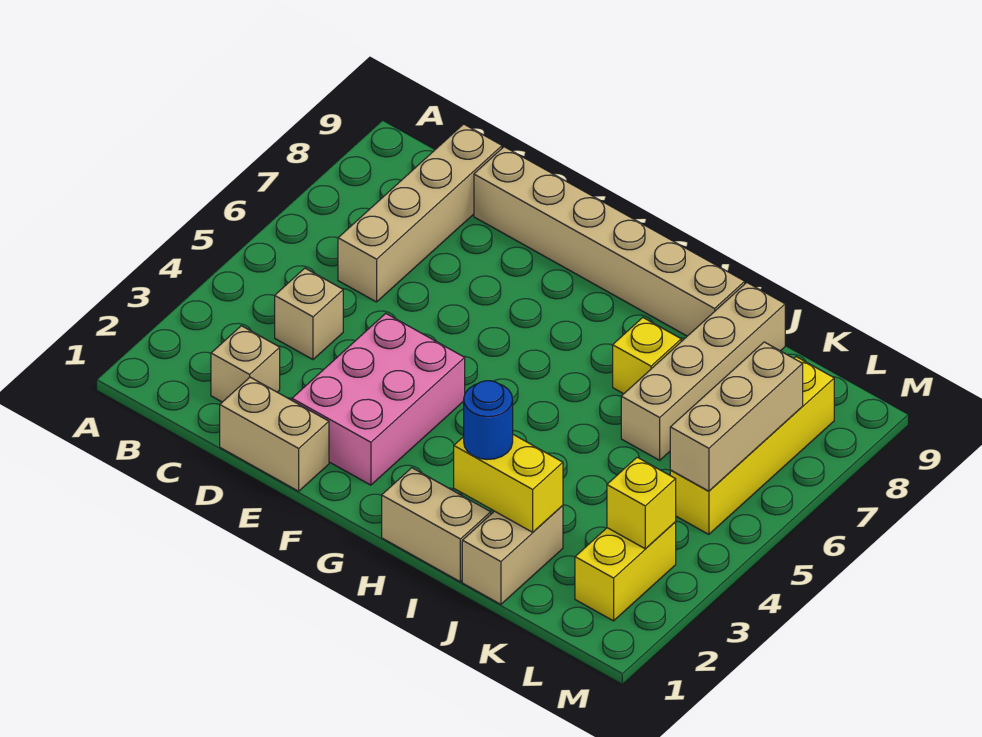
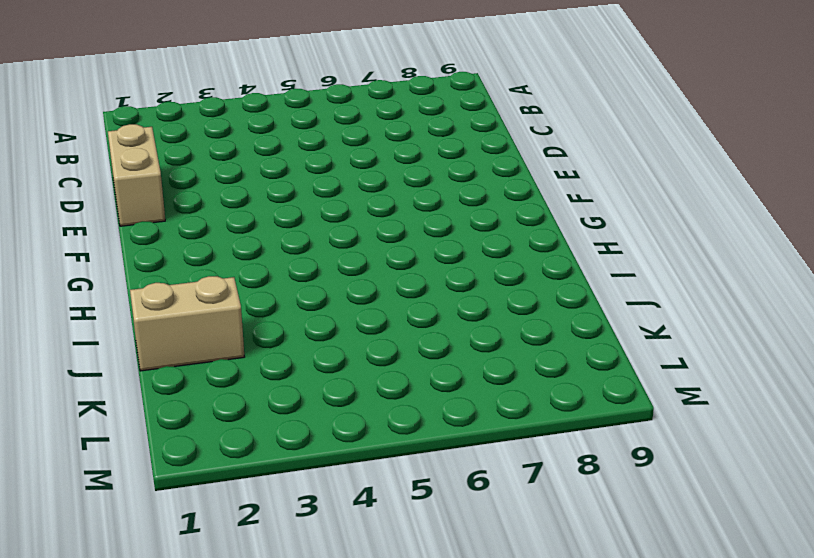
none -> tan brick C2 level 1
none -> tan brick C4 level 1
none -> tan brick C6:C9 level 1

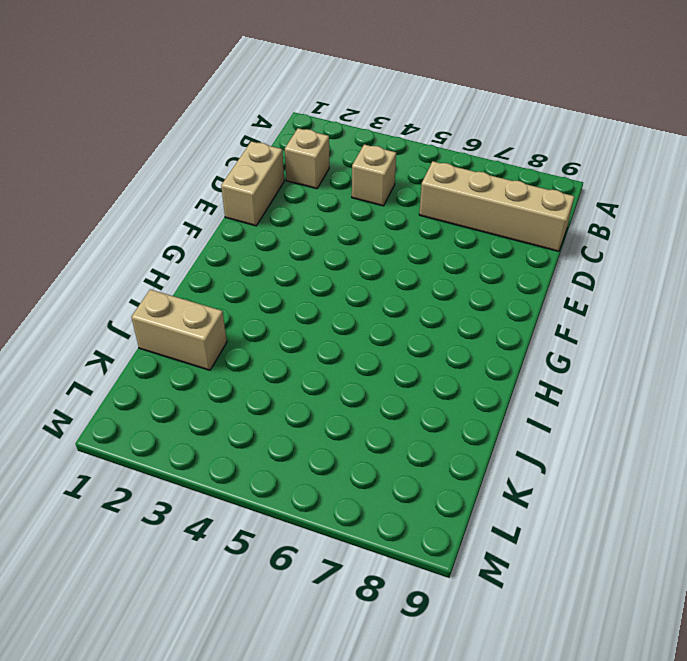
none -> tan brick D9:I9 level 1
none -> pink brick E2:F4 level 1
none -> tan brick H1:I1 level 1

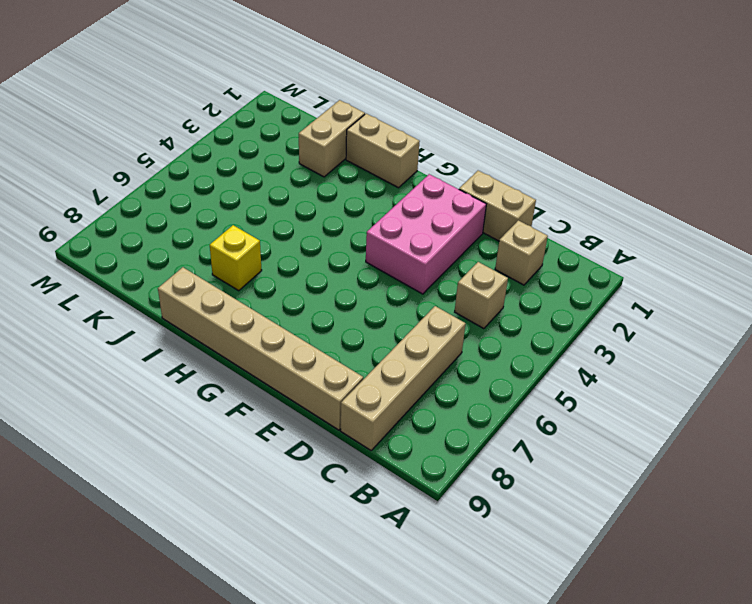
none -> tan brick J6:J9 level 1
none -> yellow brick L2:L3 level 1
none -> yellow brick L5:L8 level 1

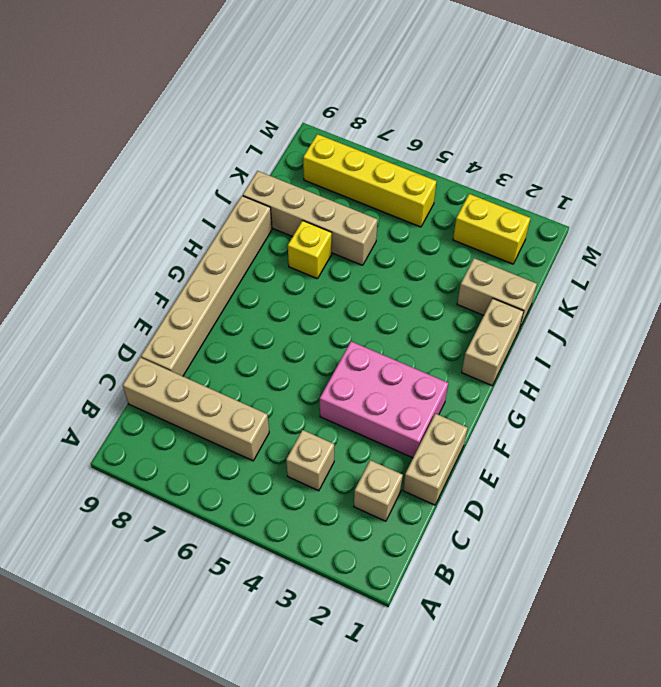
none -> yellow brick I2:J2 level 2
none -> yellow brick L3 level 2
none -> tan brick L5:L7 level 2

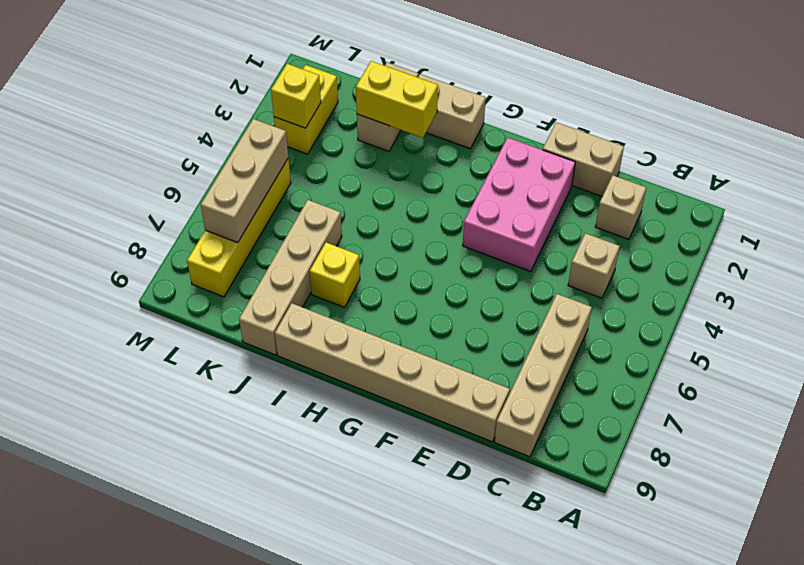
none -> blue round brick I2 level 3

